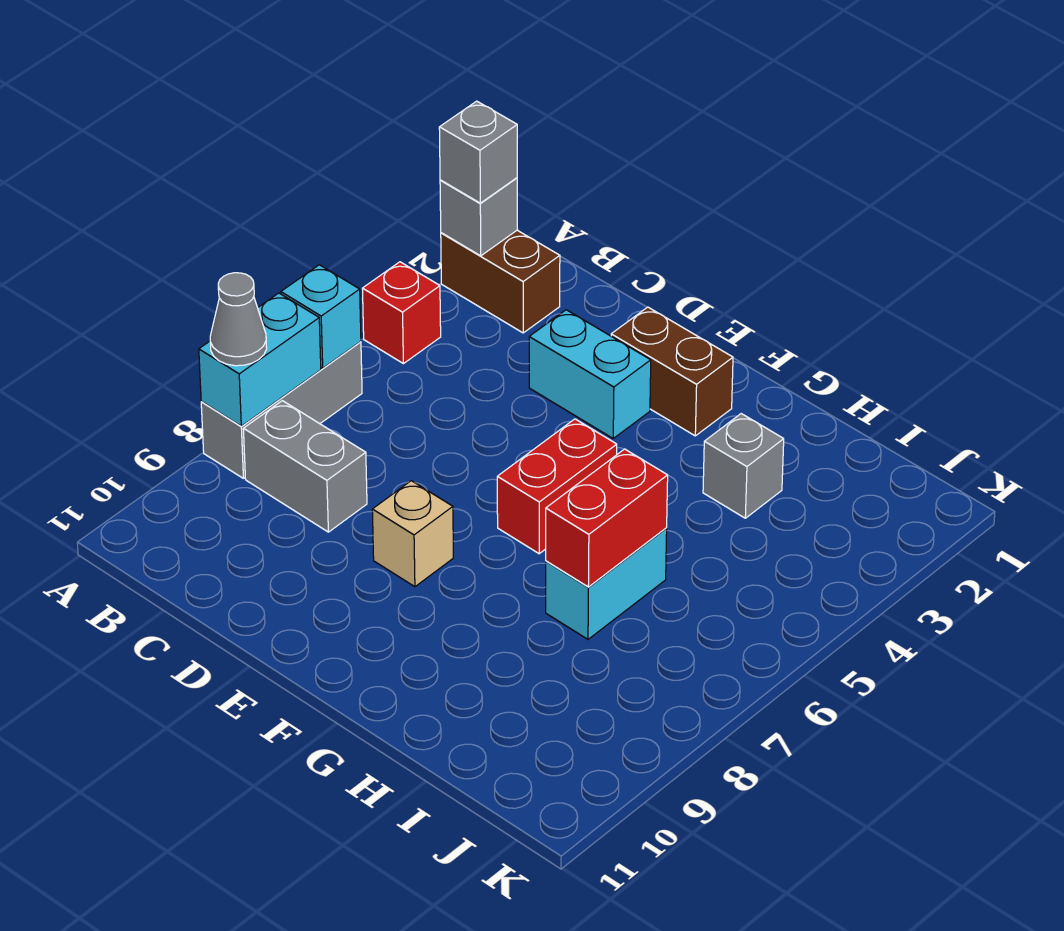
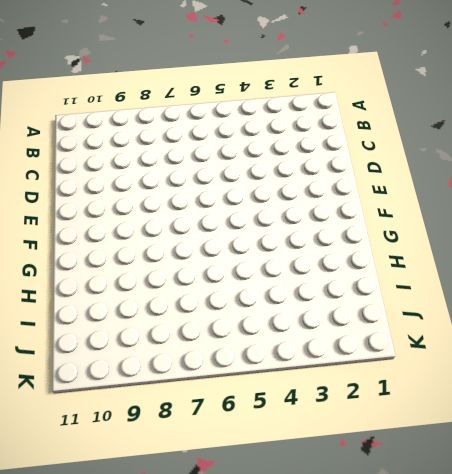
none -> brown brick A2:B2 level 1
none -> red brick A4 level 1
none -> grey brick A6:A8 level 1

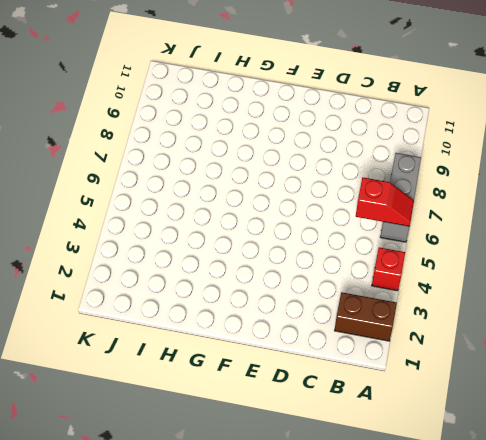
red slope A6:B6 level 2 top B -> cyan brick A6 level 2
none -> grey brick B8:C8 level 1
none -> cyan brick D3:E3 level 1
none -> brown brick E2:F2 level 1

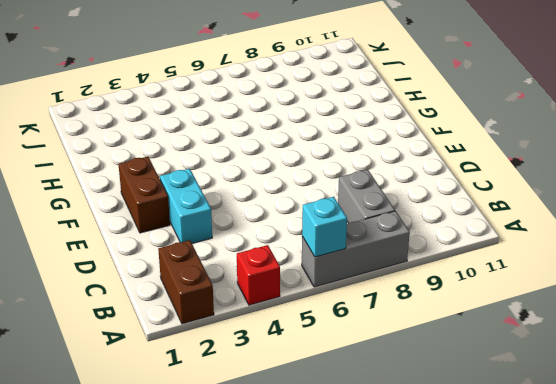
none -> tan brick E8 level 1
none -> red brick F5:F6 level 1
none -> grey brick H3 level 1

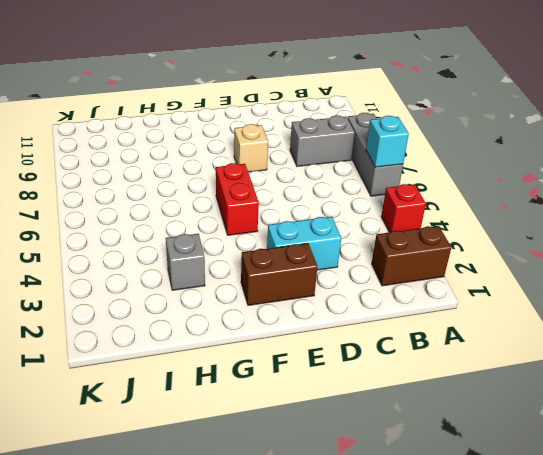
none -> cyan brick H6:H7 level 1
none -> grey brick A2 level 2
none -> cyan brick A7:A8 level 2

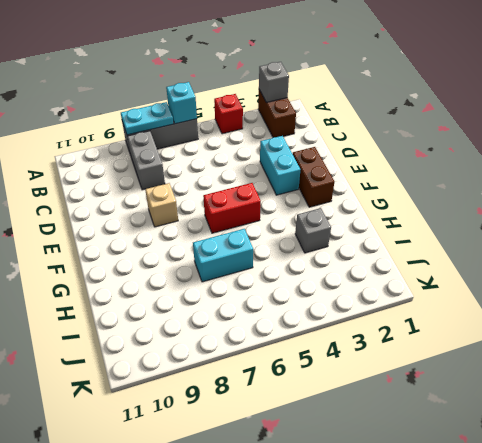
cyan plate A7:A8 level 2 -> cyan brick A7:A8 level 2
none -> red brick H6:H7 level 2
none -> grey brick A2 level 3
none -> grey cone A8 level 3

